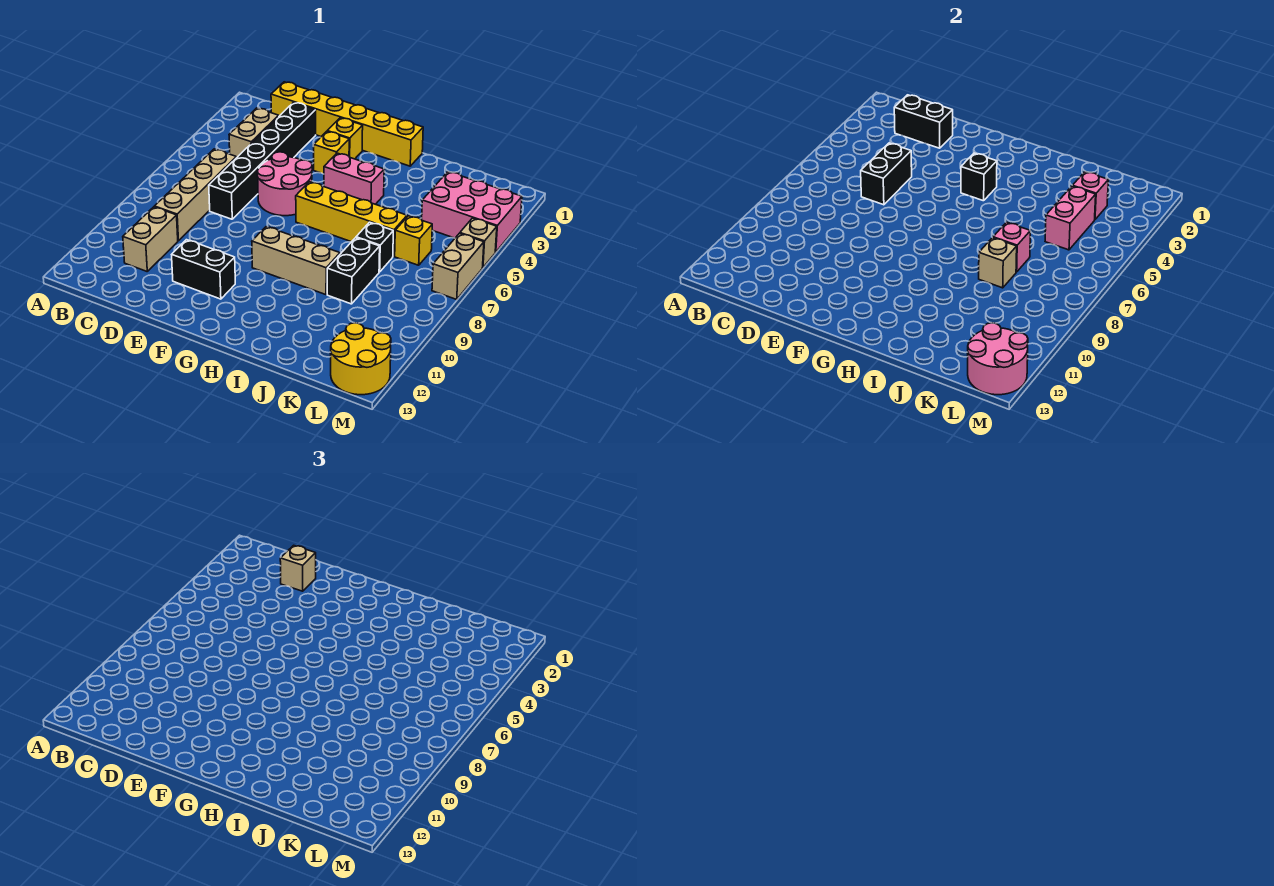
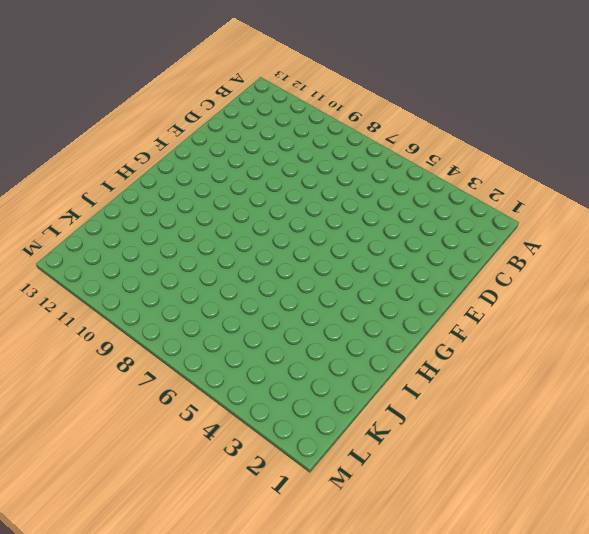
none -> yellow brick C1:H1 level 1
none -> tan brick C3:C4 level 1
none -> tan brick C6:C9 level 1

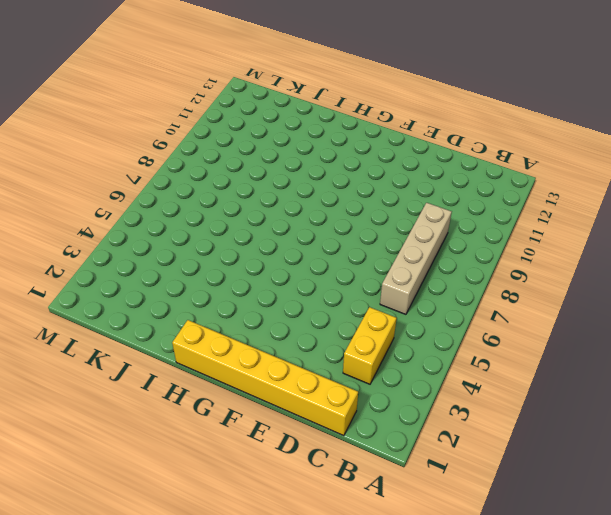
yellow brick C3:C4 level 1 -> tan brick C3:C4 level 1
none -> tan brick C10:C11 level 1
none -> black brick D2:D7 level 1
none -> pink round brick E5:F6 level 1

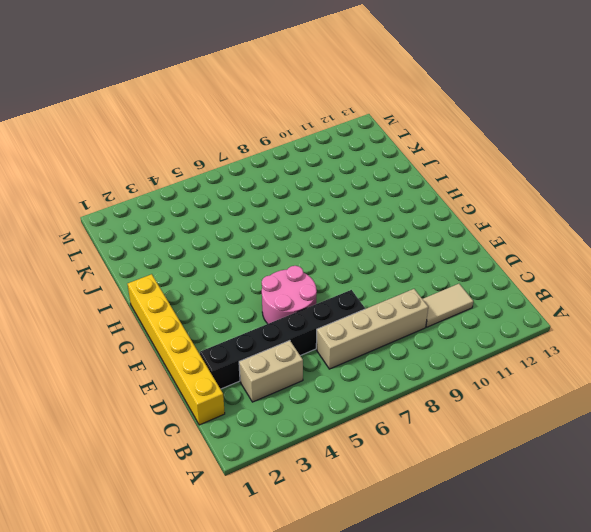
tan tile C10:C11 level 1 -> tan brick C10:C11 level 1
none -> black brick E11:F11 level 1
none -> yellow brick F2 level 1
none -> yellow brick F3 level 1

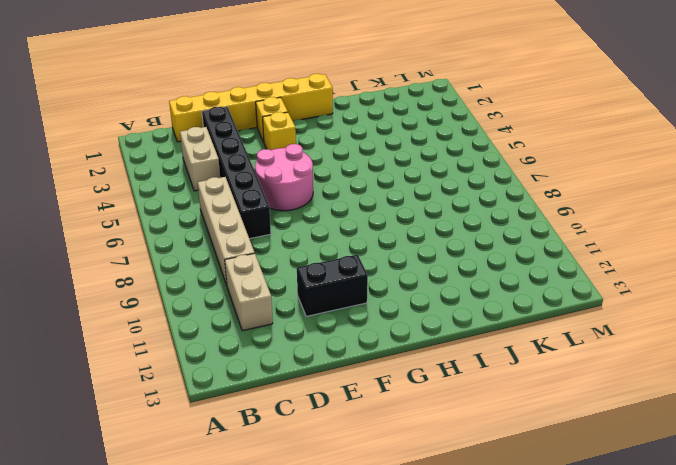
none -> pink brick G4:H4 level 1
none -> yellow brick G6:J6 level 1
none -> tan brick G9:I9 level 1

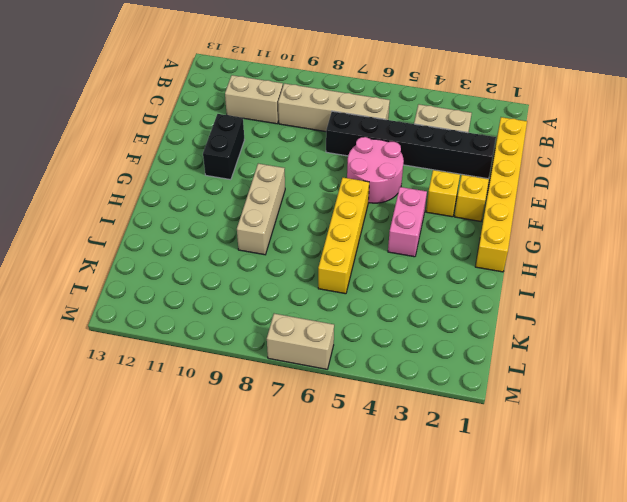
none -> black brick J7 level 1
none -> black brick J8:J9 level 1
none -> pink brick K3:M4 level 1

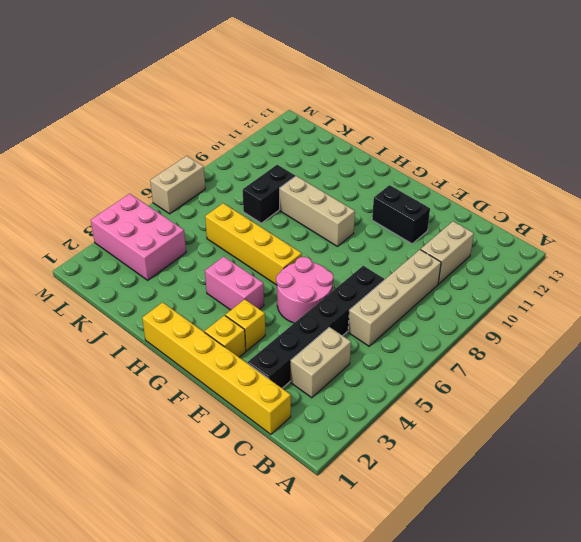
none -> black brick J7 level 1
none -> yellow brick K6 level 1
none -> yellow round brick L12:M13 level 1

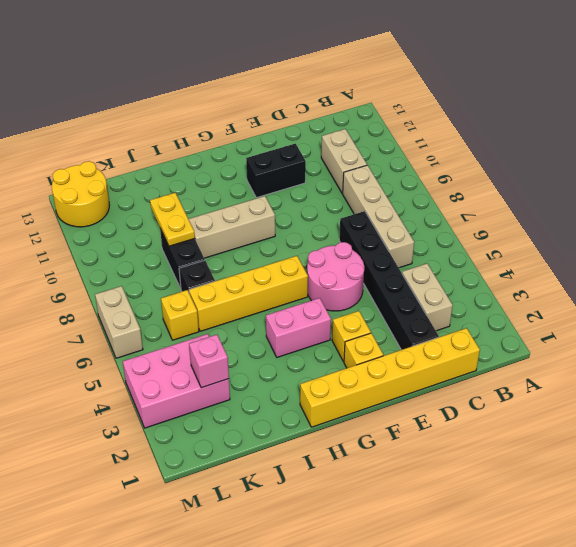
yellow plate J9:J10 level 2 -> none
none -> tan brick M5 level 1
none -> black brick C2:D2 level 2
none -> black brick D5:D6 level 2

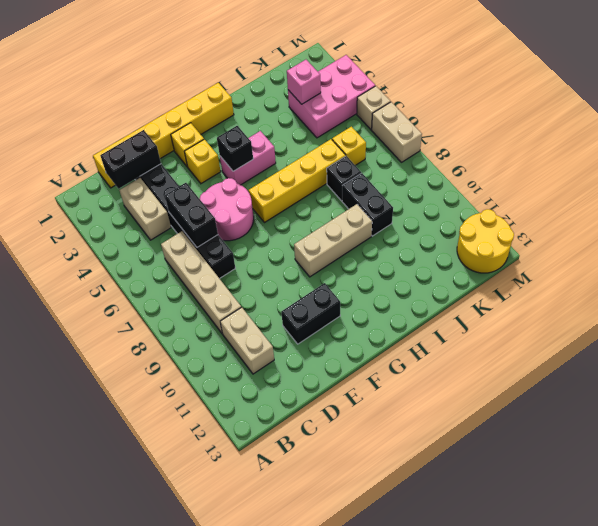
none -> pink brick J7 level 2
none -> tan brick J8 level 2
none -> pink brick K4:K5 level 2

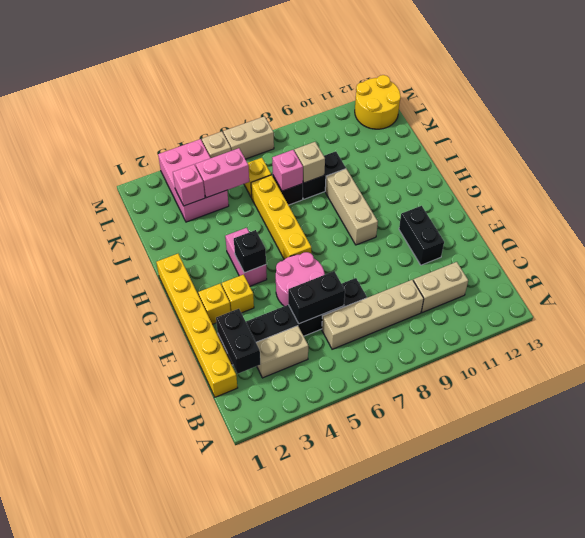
none -> pink round brick L12:M13 level 2
none -> tan brick D2 level 3

